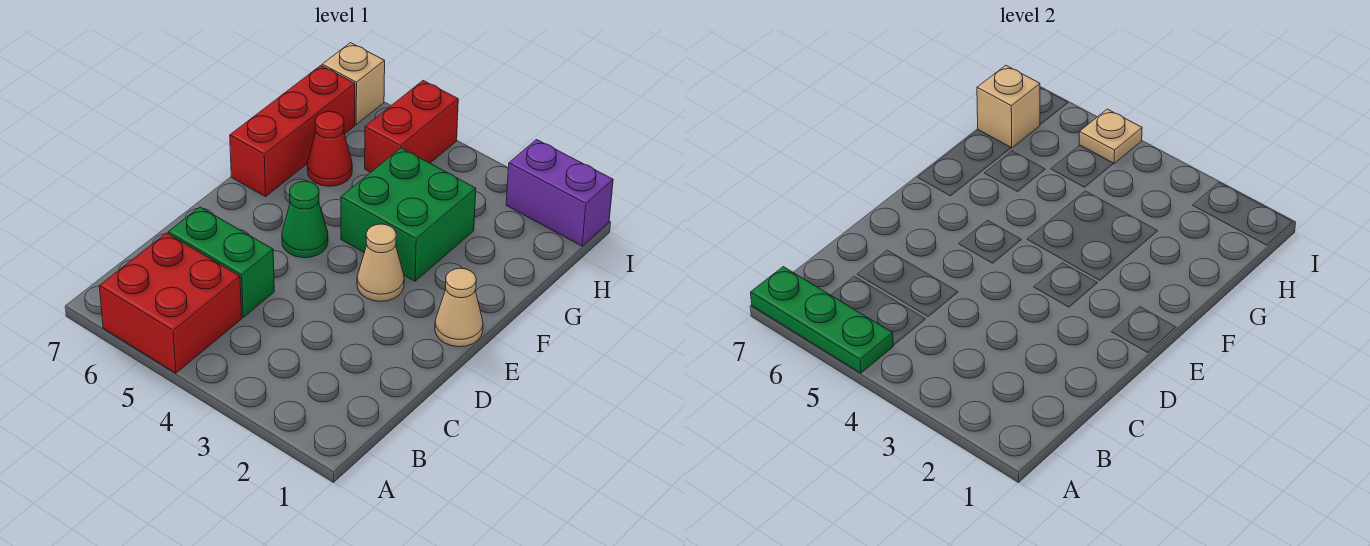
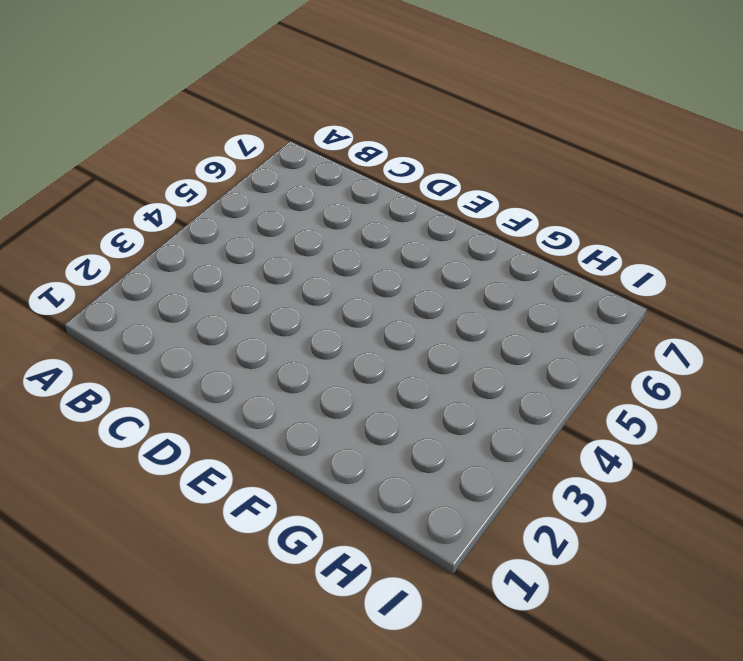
none -> red brick A5:B6 level 1
none -> green brick C5:C6 level 1
none -> tan cone E1 level 1

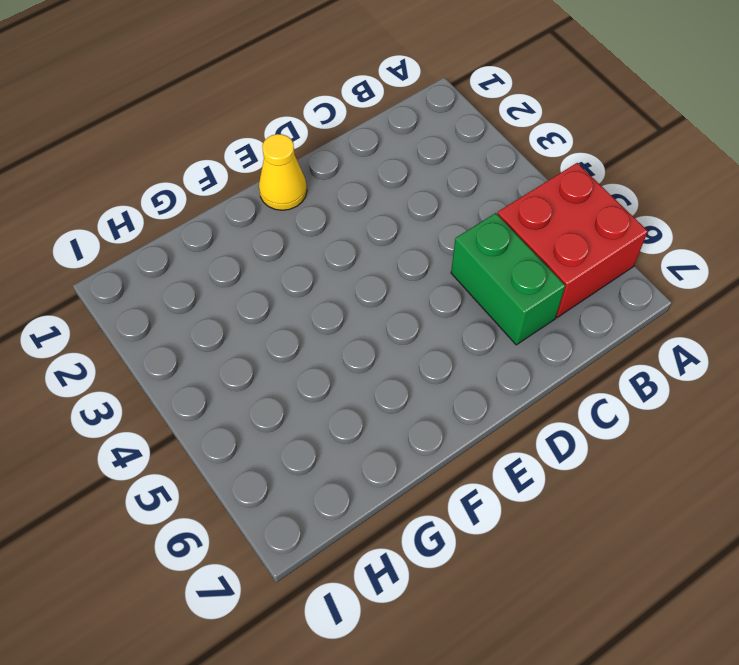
yellow cone E1 level 1 -> tan cone E1 level 1
none -> tan cone E3 level 1
none -> green cone E5 level 1
none -> green brick F3:G4 level 1

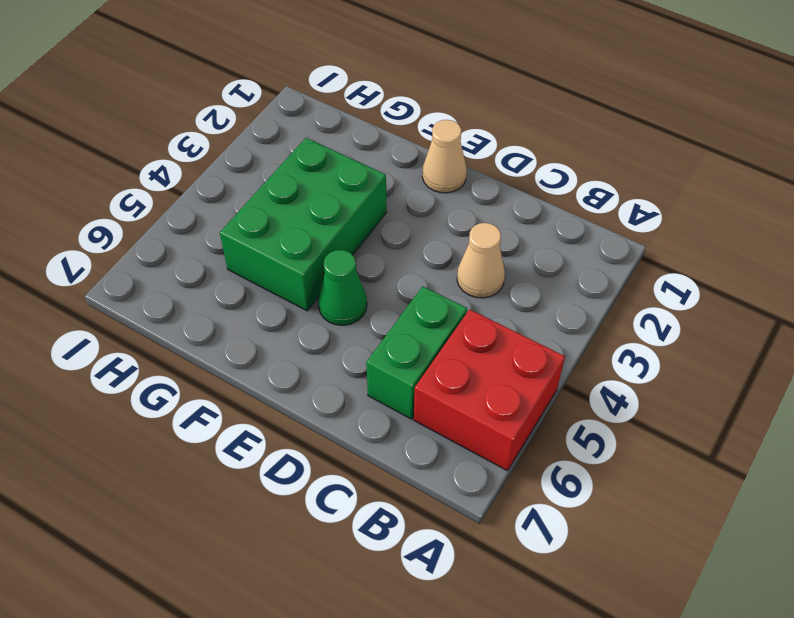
tan cone C3 level 1 -> tan cone E3 level 1
green brick F3:G5 level 1 -> green brick F3:G4 level 1
none -> red brick F7:H7 level 1
none -> red cone G6 level 1
none -> red brick H5:I5 level 1

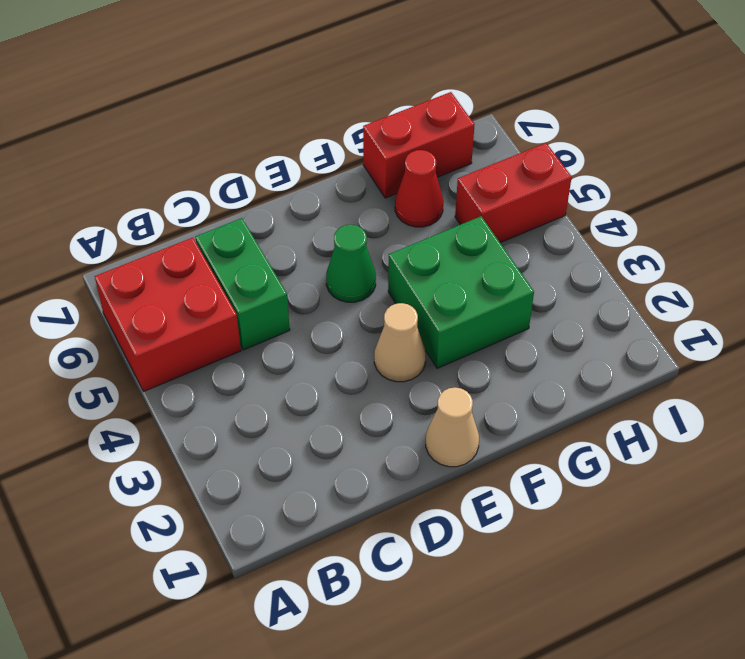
red brick G7:H7 level 1 -> red brick F7:H7 level 1
none -> purple brick I1:I2 level 1
none -> tan brick I7 level 1
none -> green plate A5:A7 level 2

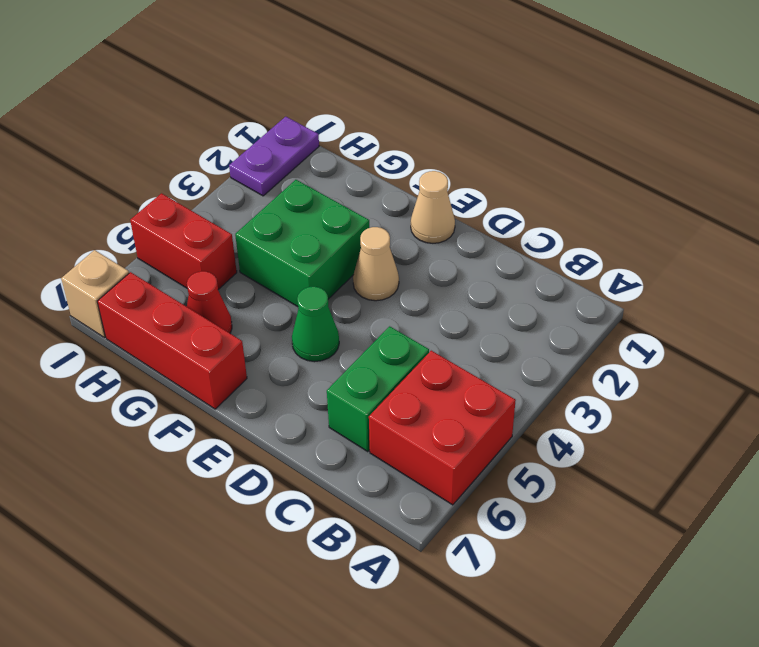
purple plate I1:I2 level 1 -> purple brick I1:I2 level 1
none -> green plate A5:A7 level 2
none -> tan brick H7 level 2
none -> tan plate I5 level 2

